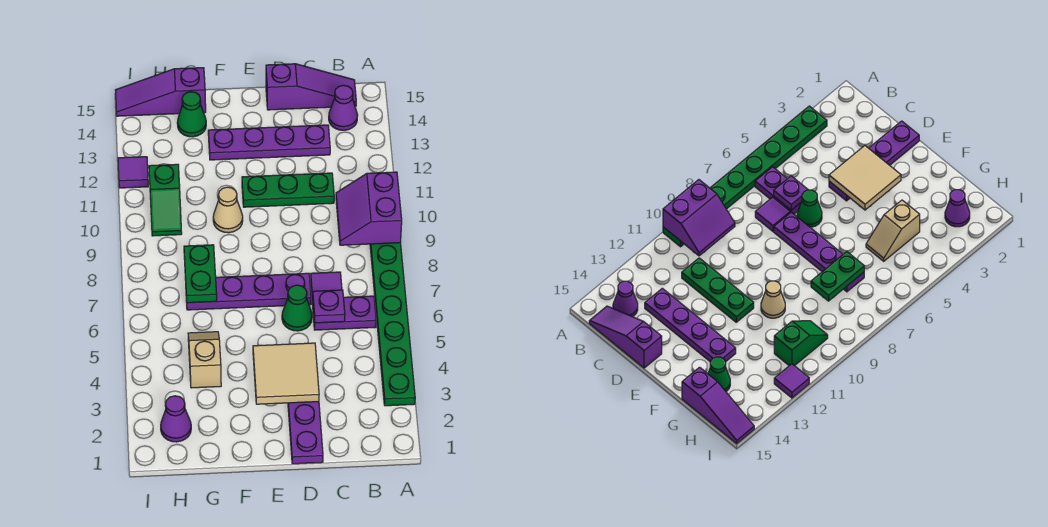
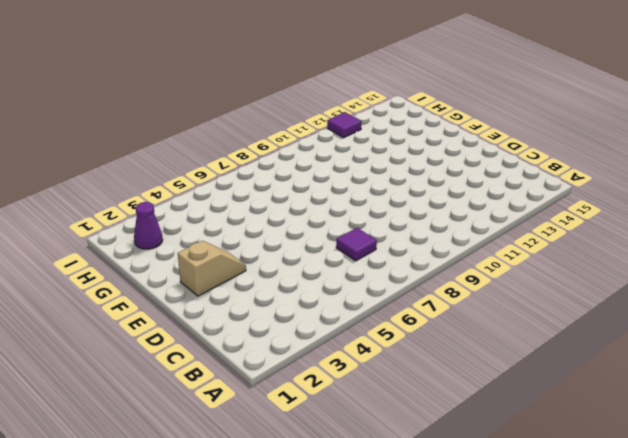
tan slope E2:E3 level 1 top 2 -> tan slope G4:G5 level 1 top 4
none -> green plate A3:A10 level 1
none -> purple plate B6:C6 level 1
none -> purple cone B14 level 1

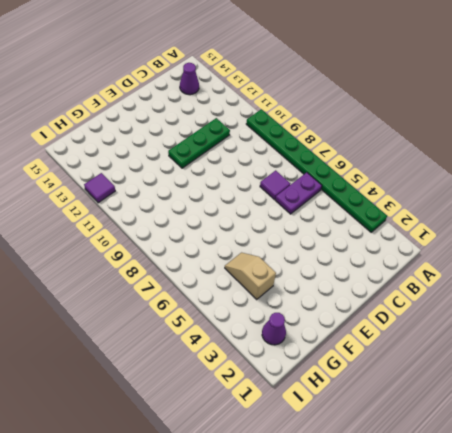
none -> purple slope B15:D15 level 1 top D
none -> purple plate C13:F13 level 1
none -> purple plate D1:D4 level 1

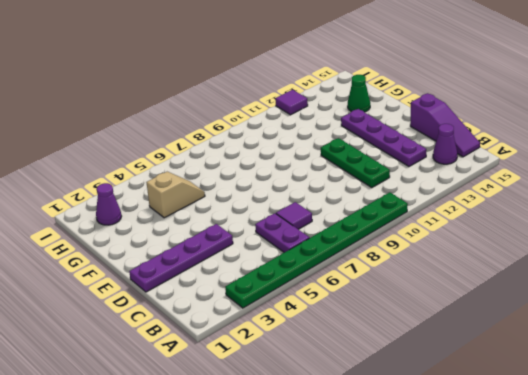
none -> green cone D6 level 1
none -> purple plate D7:G7 level 1
none -> tan cone F10 level 1

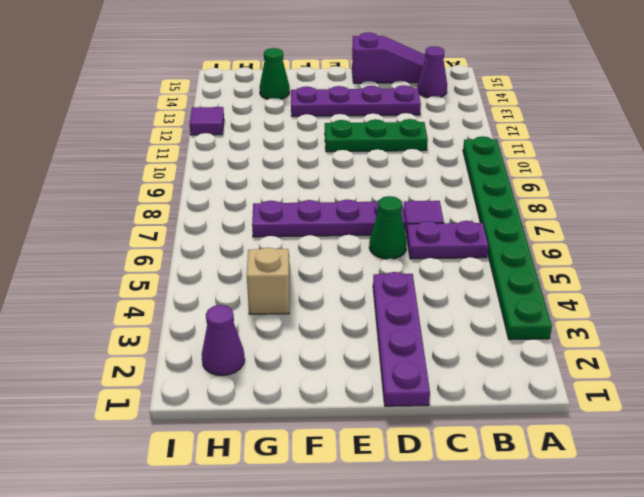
none -> tan cone F10 level 1
none -> purple slope G15:I15 level 1 top G
none -> green slope H10:H11 level 1 top 11

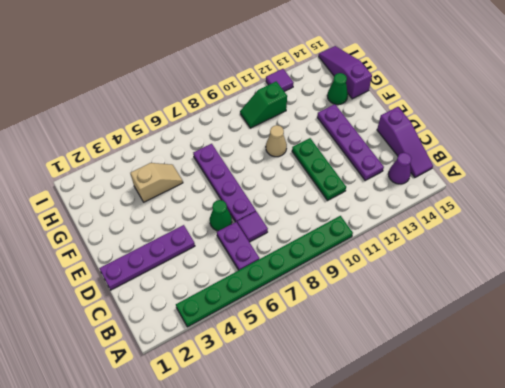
none -> purple cone H2 level 1
none -> purple slope A9:B10 level 2 top A
none -> purple plate C6 level 2

